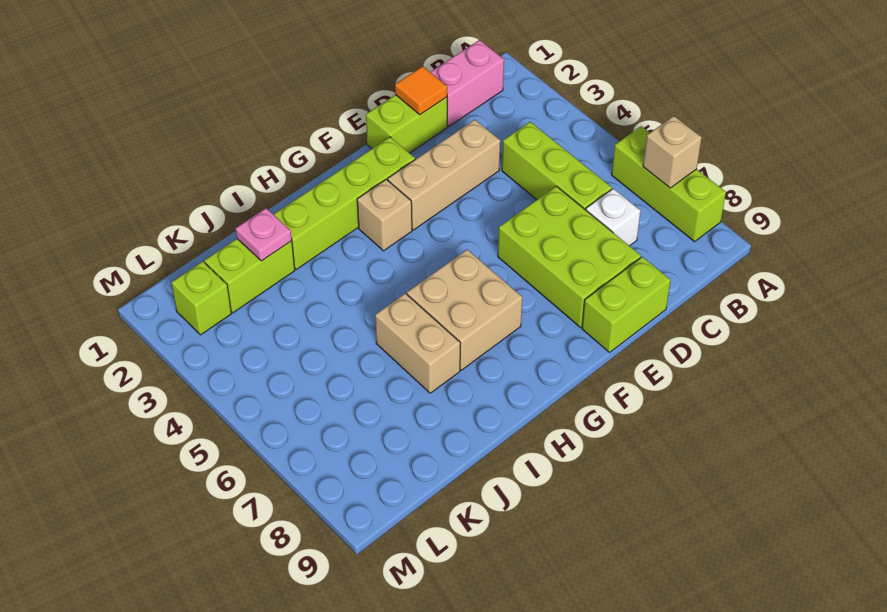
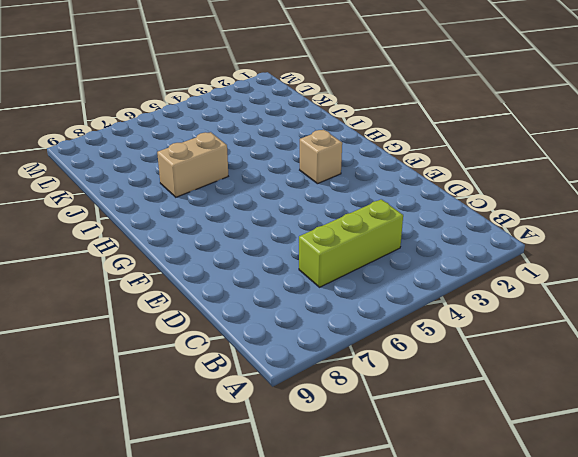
none -> lime brick A6:A8 level 1
none -> pink brick B1:C1 level 1
none -> white brick C7 level 1

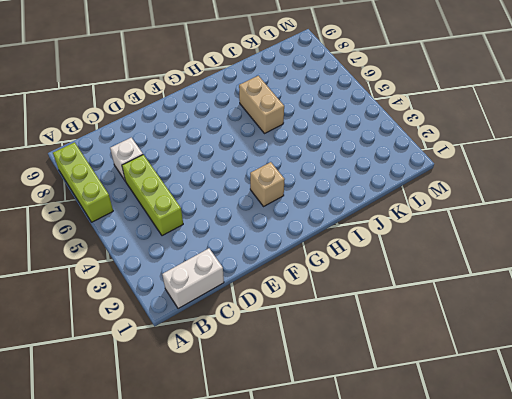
white brick B1:C1 level 1 -> pink brick B1:C1 level 1
none -> lime brick D1:E1 level 1
none -> tan brick D3:F3 level 1
none -> lime brick D6:E8 level 1

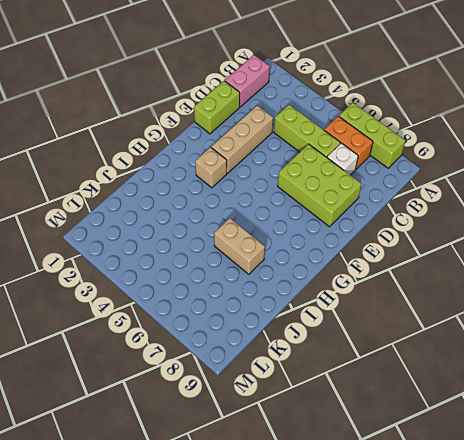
orange brick B6:B7 level 1 -> none
none -> lime brick D9:E9 level 1
none -> lime brick F2:I2 level 1
none -> tan brick G6:H7 level 1

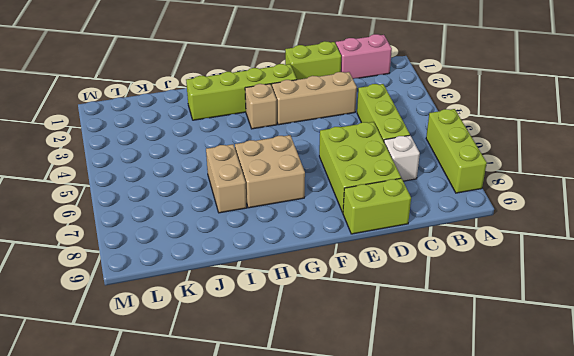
none -> lime brick J2:K2 level 1
none -> lime brick L2 level 1
none -> tan brick A7 level 2

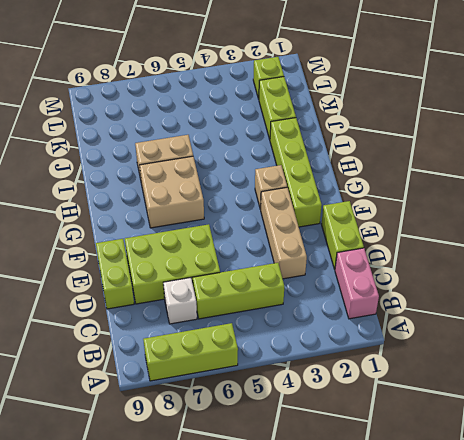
none -> tan brick A7 level 2
none -> orange tile D1 level 2
none -> pink plate J2 level 2

